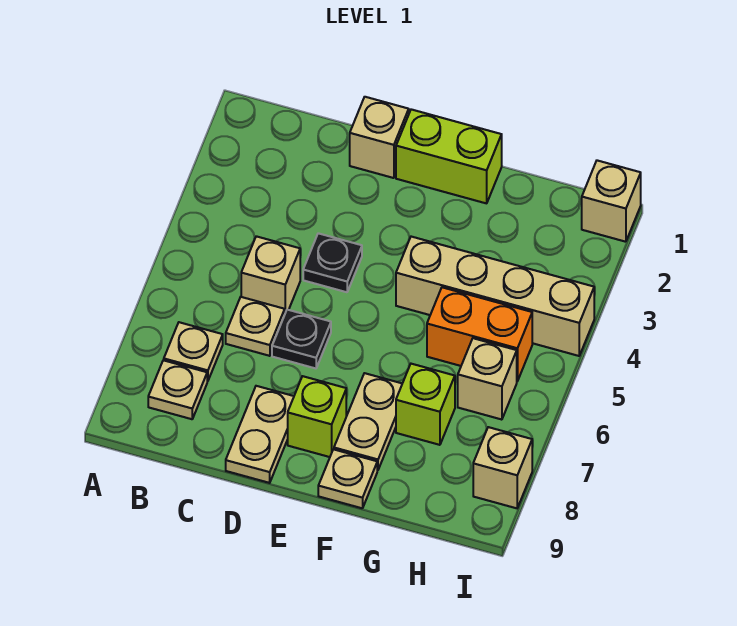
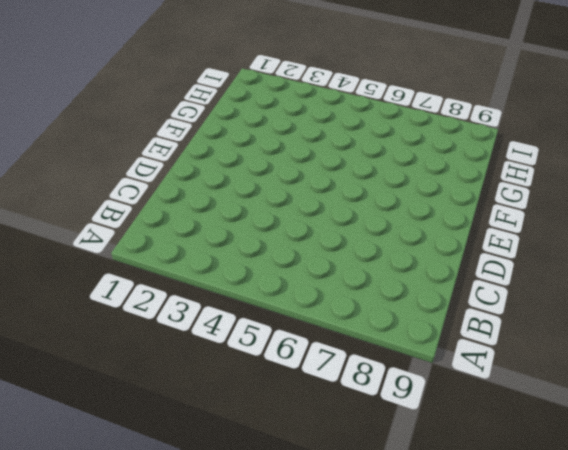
none -> tan plate B7 level 1
none -> tan plate B8 level 1
none -> tan brick C5 level 1

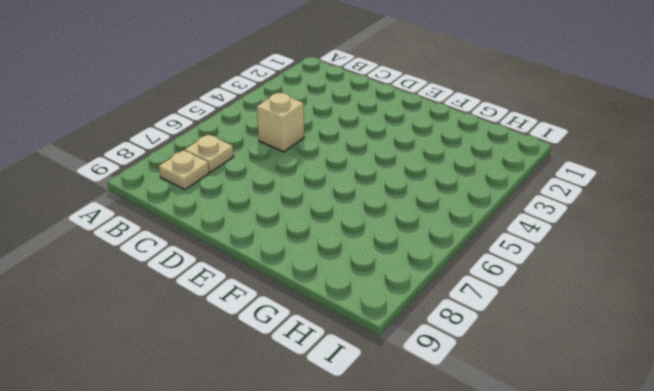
none -> tan plate C6 level 1
none -> tan brick D1 level 1
none -> black plate D4 level 1

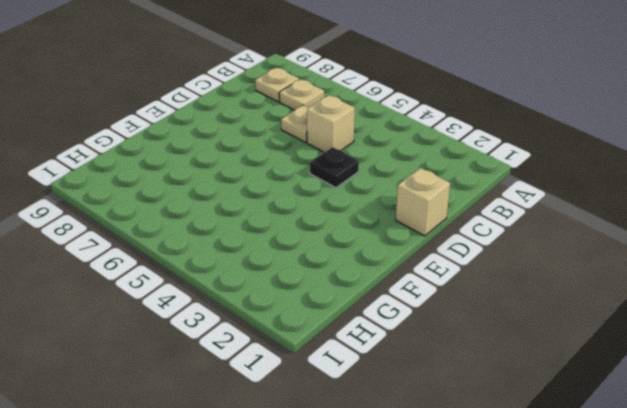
none -> black plate D6 level 1
none -> tan plate D8:D9 level 1
none -> lime brick E1:F1 level 1

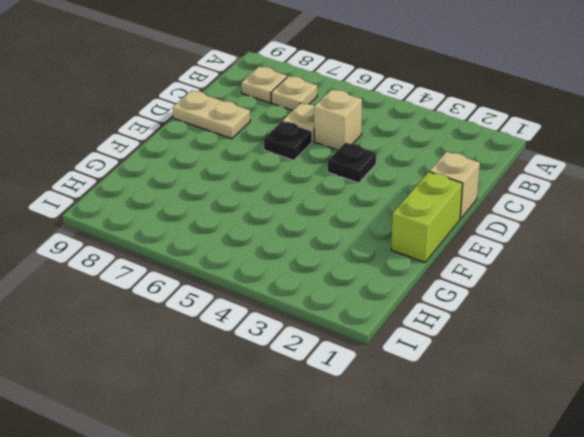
none -> lime brick E8 level 1
none -> tan brick F4:I4 level 1
none -> tan plate F7:F8 level 1

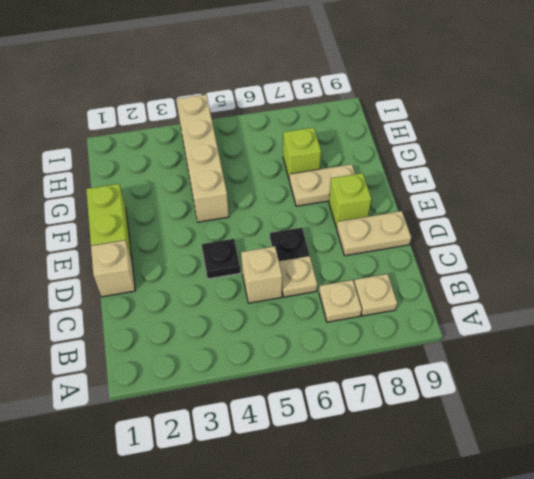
none -> tan plate F9 level 1
none -> orange brick G5:H5 level 1
none -> tan brick H6 level 1

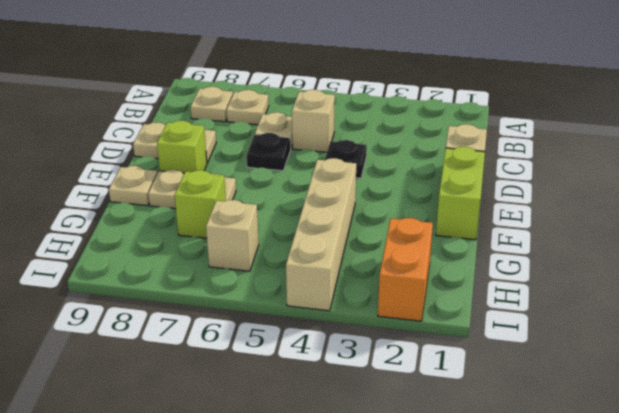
orange brick H2:I2 level 1 -> orange brick G5:H5 level 1
none -> tan brick I1 level 1
none -> tan brick I8 level 1

